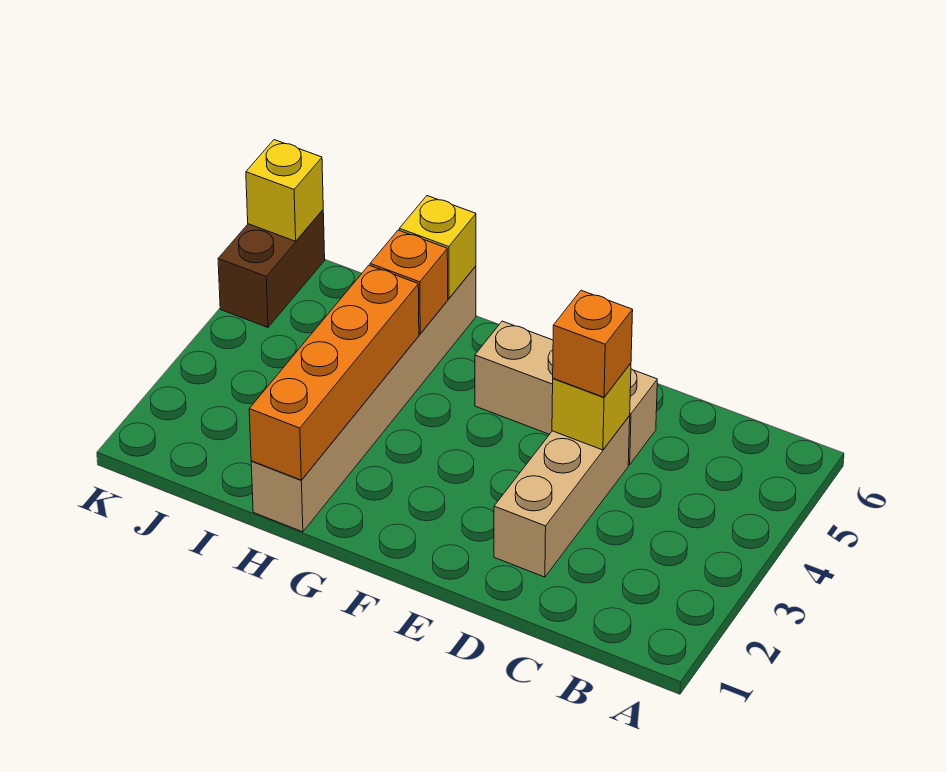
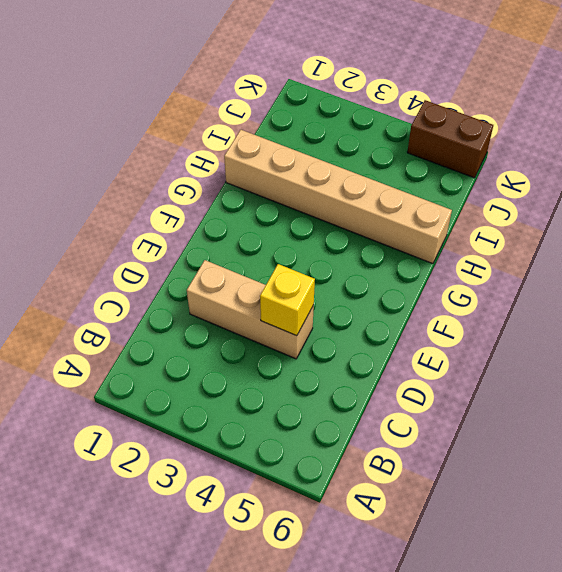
none -> tan brick D5:F5 level 1
none -> orange brick H1:H4 level 2

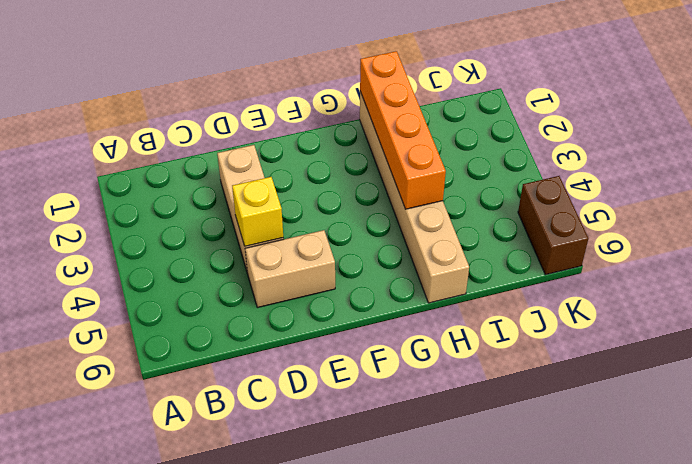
tan brick D5:E5 level 1 -> tan brick D5:F5 level 1
none -> orange brick H5 level 2
none -> yellow brick H6 level 2

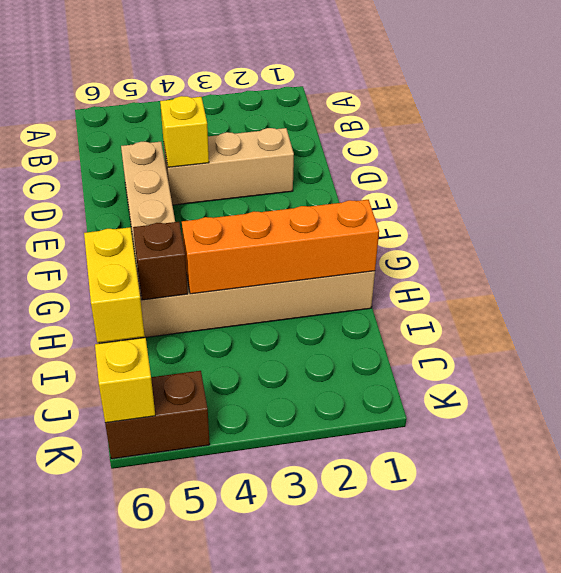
brown brick H5 level 2 -> orange brick H5 level 2
yellow brick H6:I6 level 2 -> yellow brick H6 level 2
none -> orange brick D4 level 3

